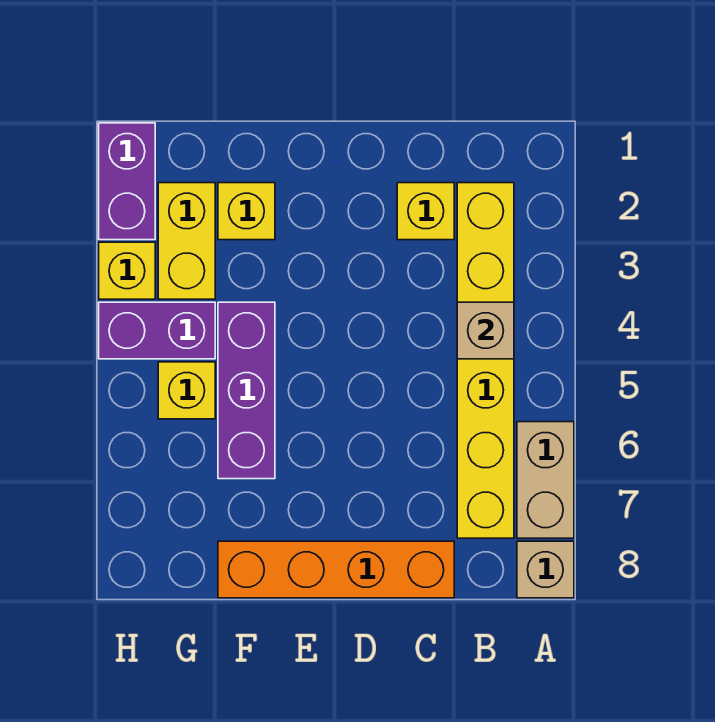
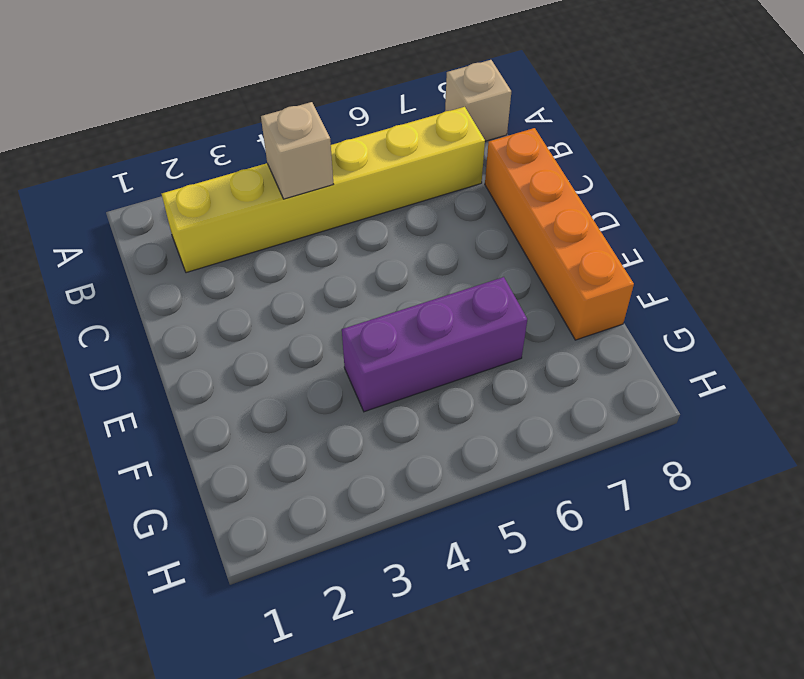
none -> tan brick A6:A7 level 1
none -> yellow brick C2 level 1
none -> yellow brick F2 level 1

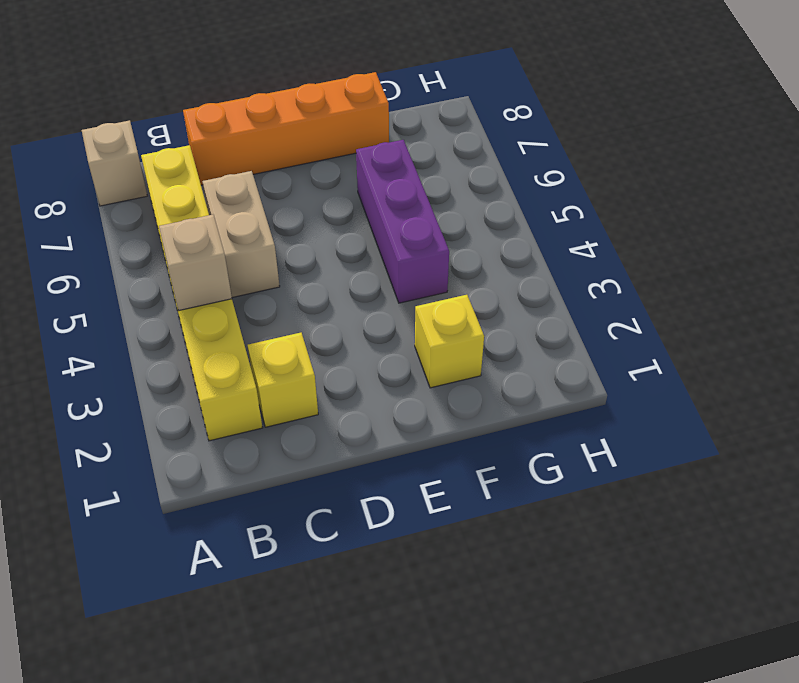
tan brick C5:C6 level 1 -> tan brick A6:A7 level 1
none -> yellow brick G2:G3 level 1
none -> purple brick G4:H4 level 1
none -> yellow brick G5 level 1

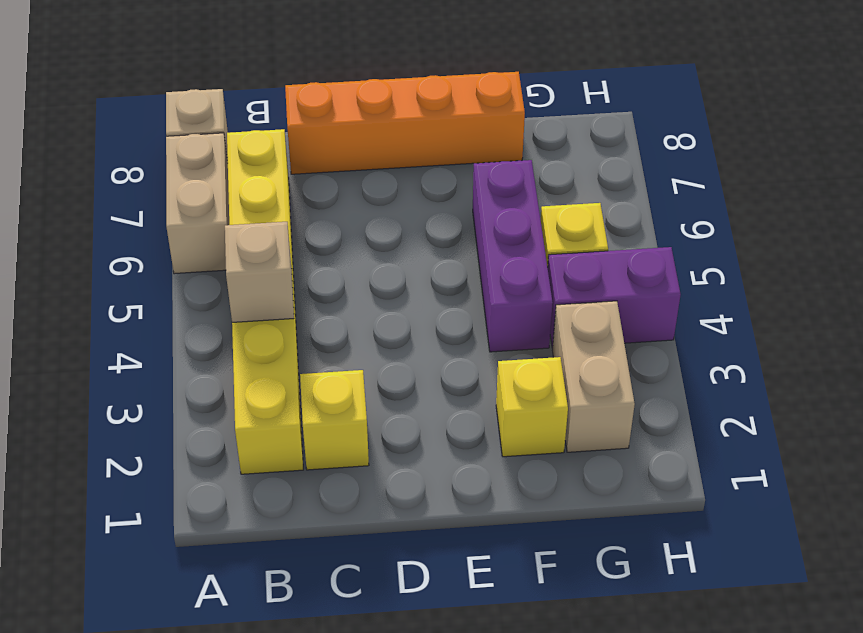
tan brick G2:G3 level 1 -> yellow brick G2:G3 level 1
none -> purple brick H1:H2 level 1
none -> yellow brick H3 level 1

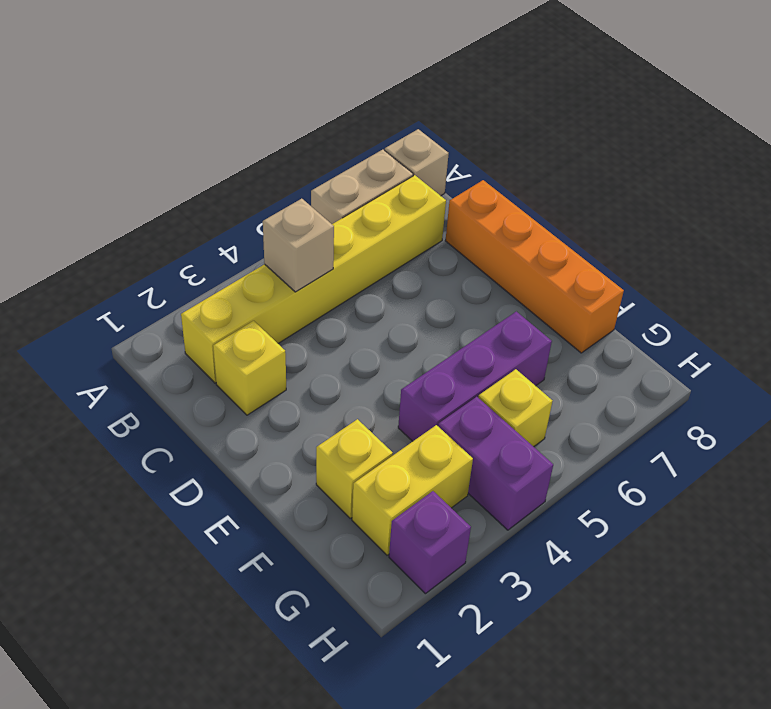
purple brick H2 level 1 -> purple brick H1:H2 level 1
none -> yellow brick H3 level 1

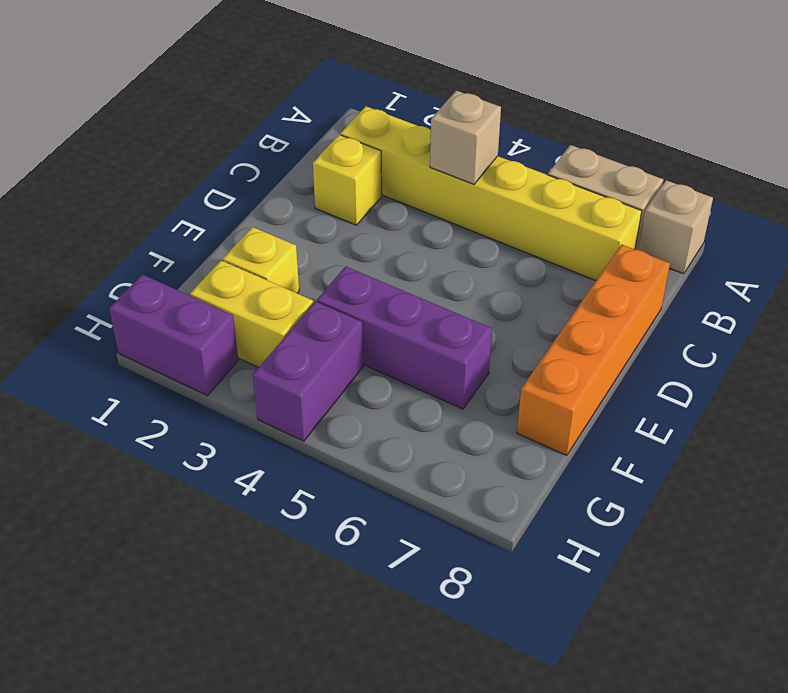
none -> yellow brick G5 level 1
none -> yellow brick H3 level 1

